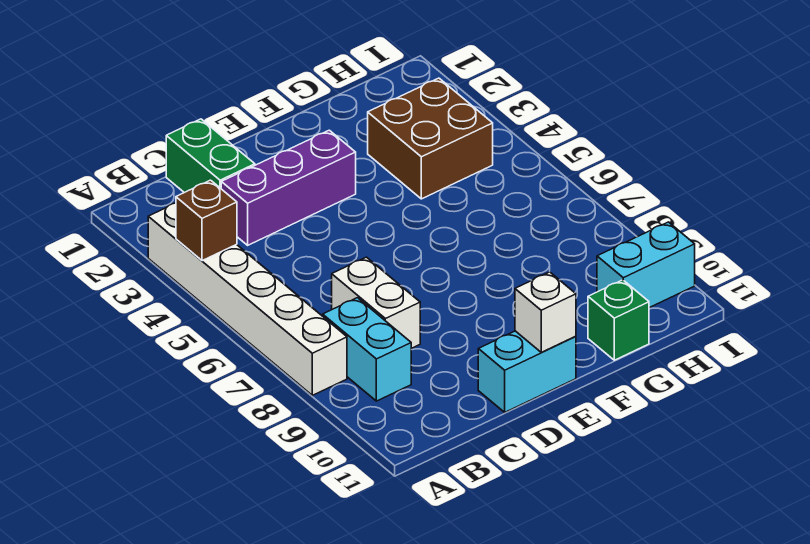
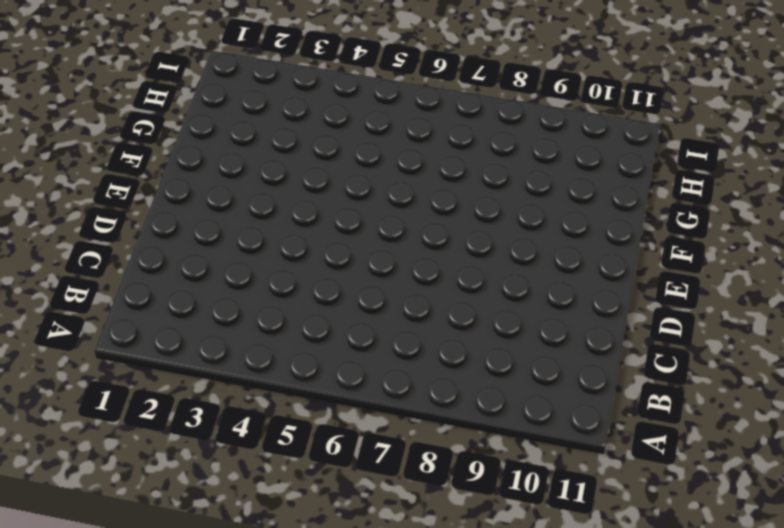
none -> white brick A3:A8 level 1
none -> cyan brick B8:B9 level 1

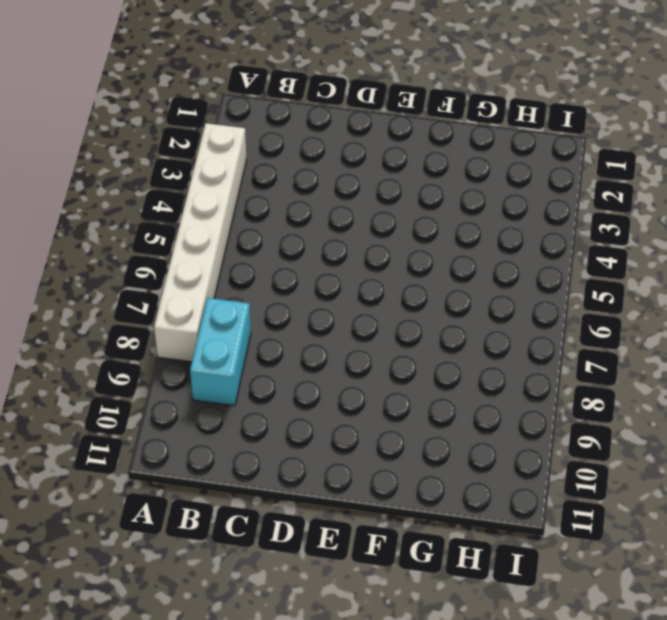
none -> green brick C1:C2 level 1
none -> purple brick C3:E3 level 1

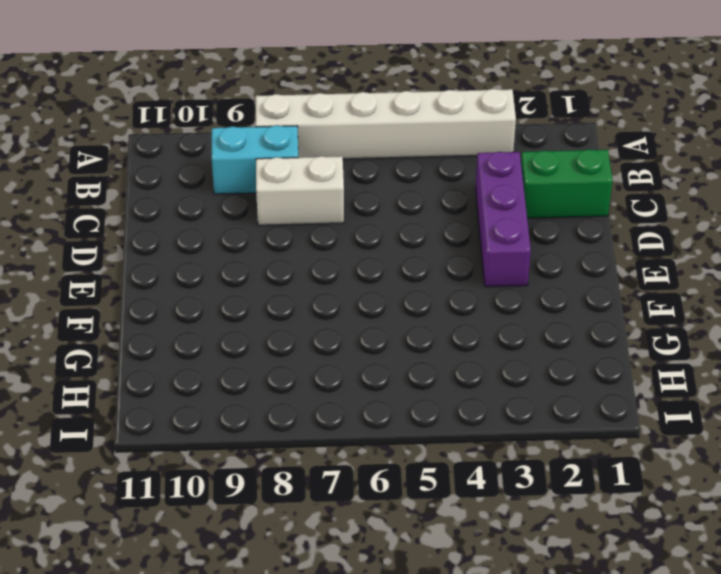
none -> cyan brick D11:E11 level 1
none -> brown brick G3:H4 level 1

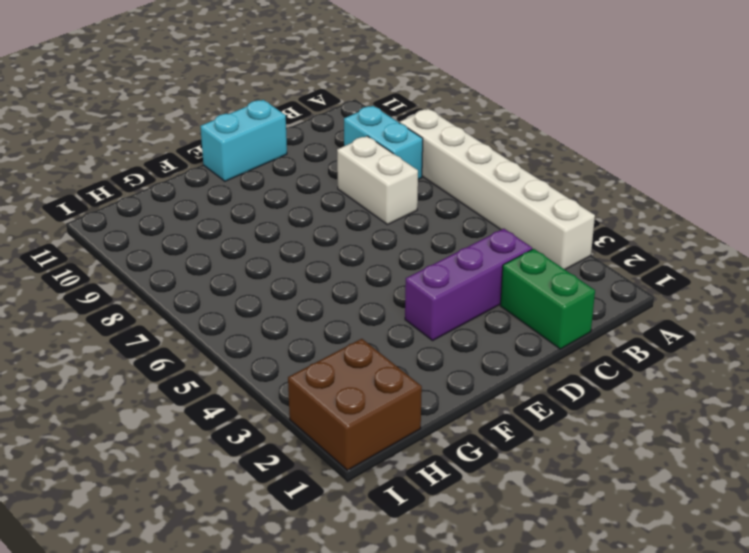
brown brick H1:I2 level 1 -> brown brick G3:H4 level 1
none -> green brick G11 level 1
none -> cyan brick H10:I10 level 1

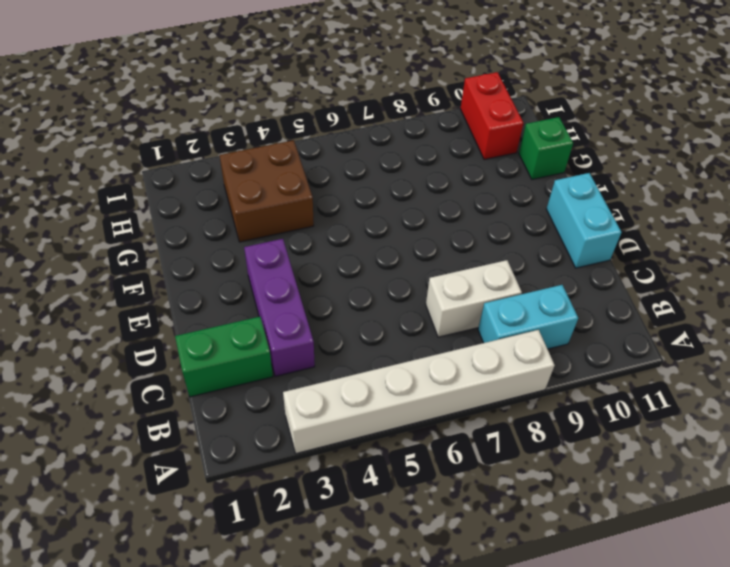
red brick H10:I10 level 1 -> cyan brick H10:I10 level 1
none -> brown brick A4 level 2
none -> white brick E11 level 2

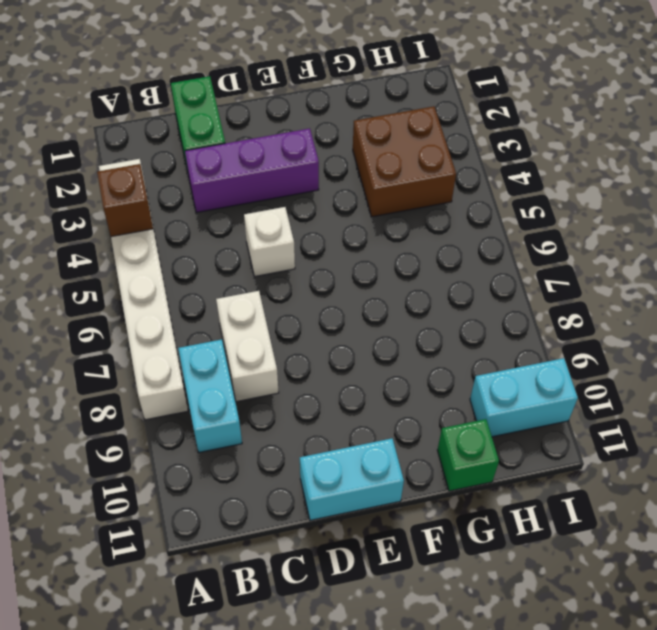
white brick D5 level 1 -> white brick E11 level 2

